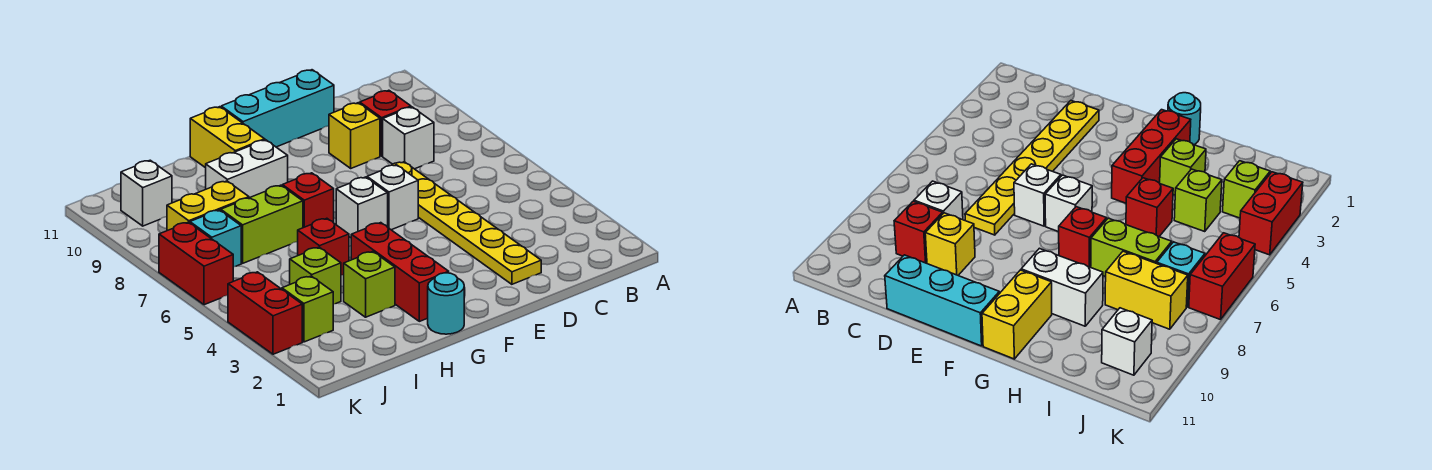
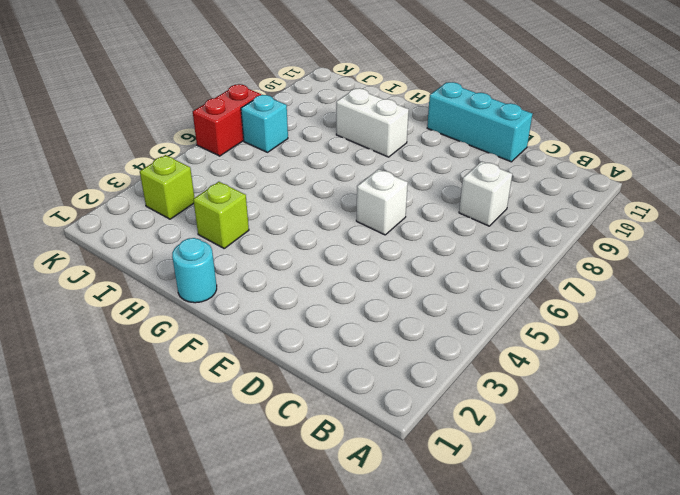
none -> red brick C9 level 1
none -> yellow plate D2:D7 level 1
none -> yellow brick D9 level 1

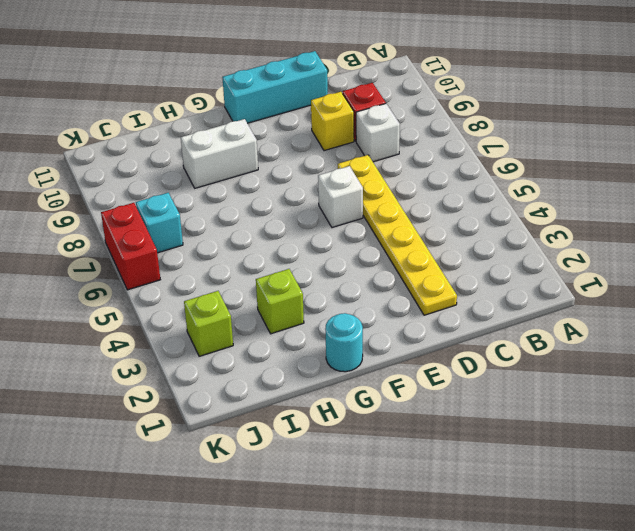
none -> white brick F6 level 1
none -> red brick G2:G4 level 1
none -> red brick G7 level 1

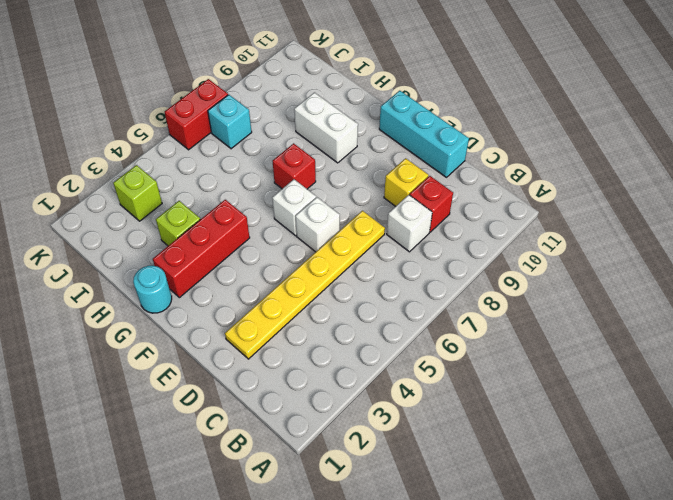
none -> yellow brick G10:G11 level 1
none -> red brick H5 level 1
none -> lime brick H7:I7 level 1

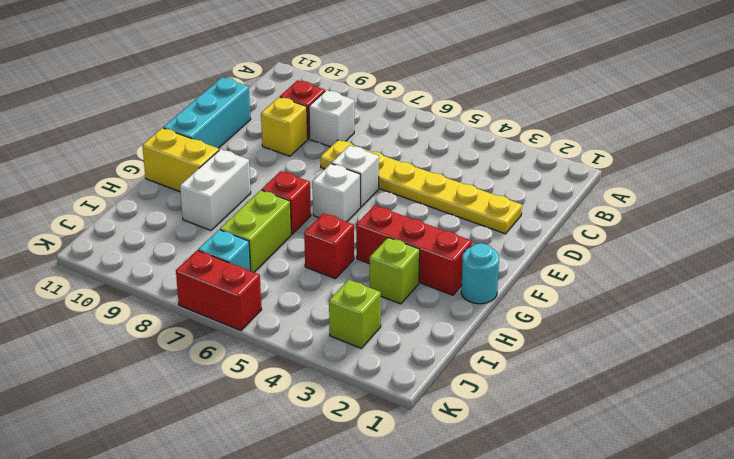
none -> lime brick I4 level 1
none -> yellow brick I8:J8 level 1
none -> white brick J10 level 1

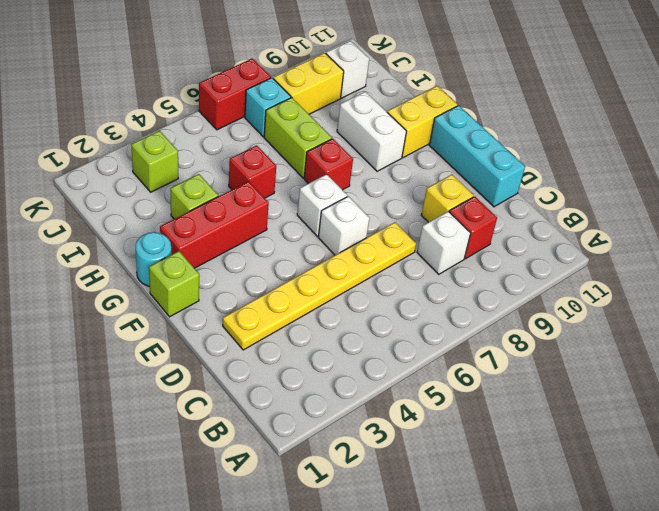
lime brick F1 level 1 -> lime brick I4 level 1
yellow brick J8:J9 level 1 -> yellow brick I8:J8 level 1
none -> red brick K3:K4 level 1

